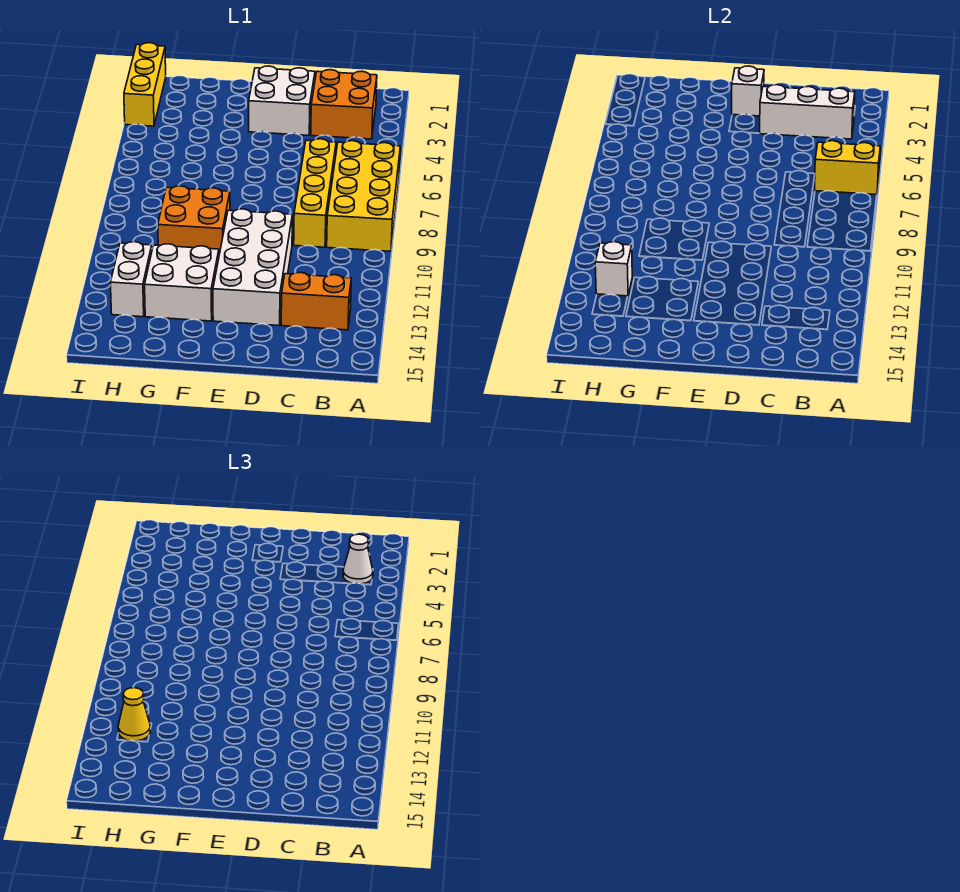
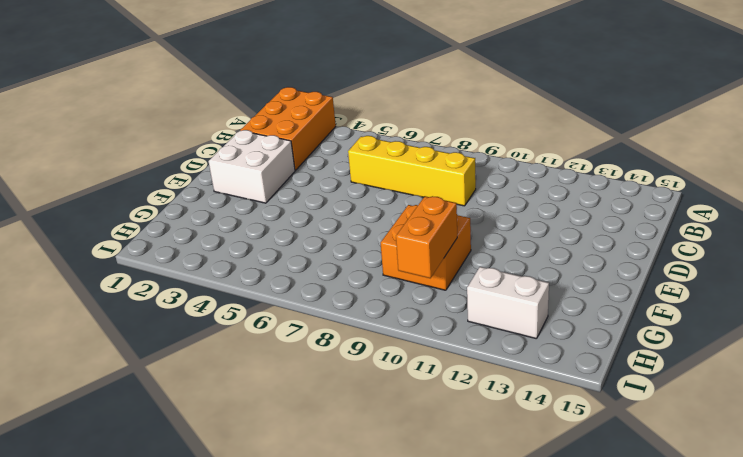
orange brick A2:C3 level 1 -> orange brick B2:C3 level 1
orange brick G10:H10 level 2 -> orange brick B13:C13 level 1
none -> yellow brick A6:B9 level 1
none -> white brick D10:E13 level 1
none -> white brick F12:G13 level 1

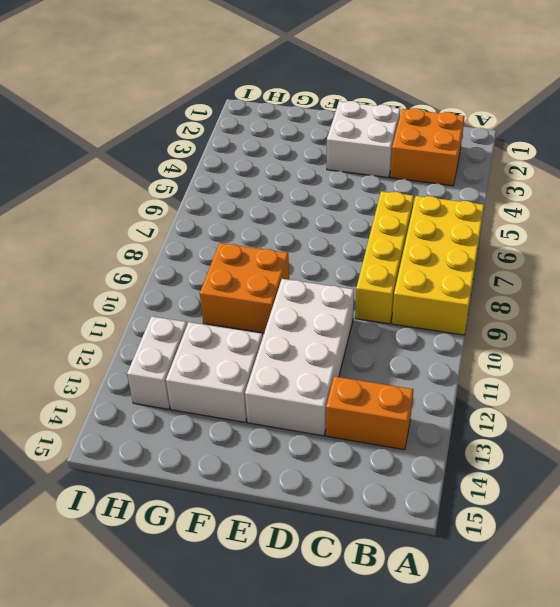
none -> yellow brick I1:I3 level 1
none -> yellow brick A6:B6 level 2
none -> white brick B3:D3 level 2

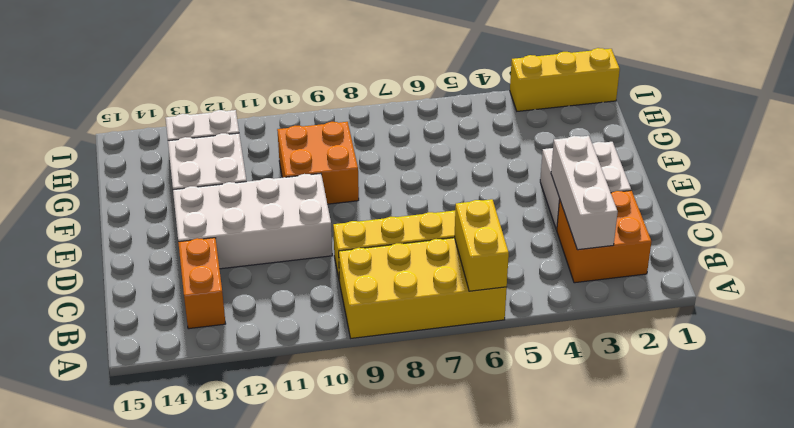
none -> white brick E2 level 2
none -> white brick H12 level 2
none -> white cone B3 level 3

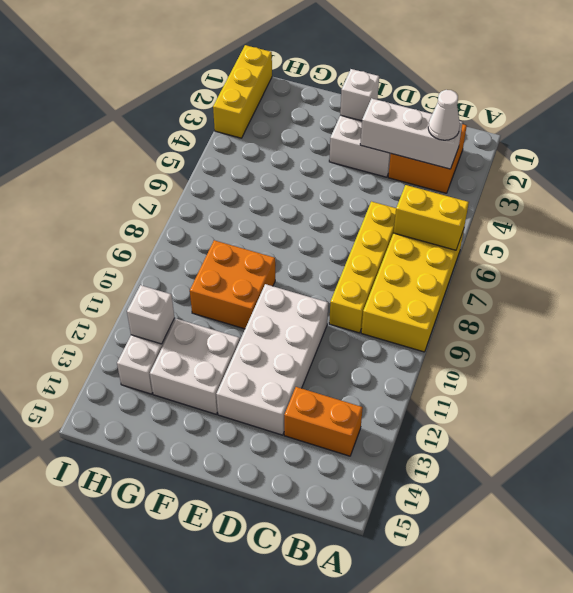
none -> yellow cone H12 level 3

